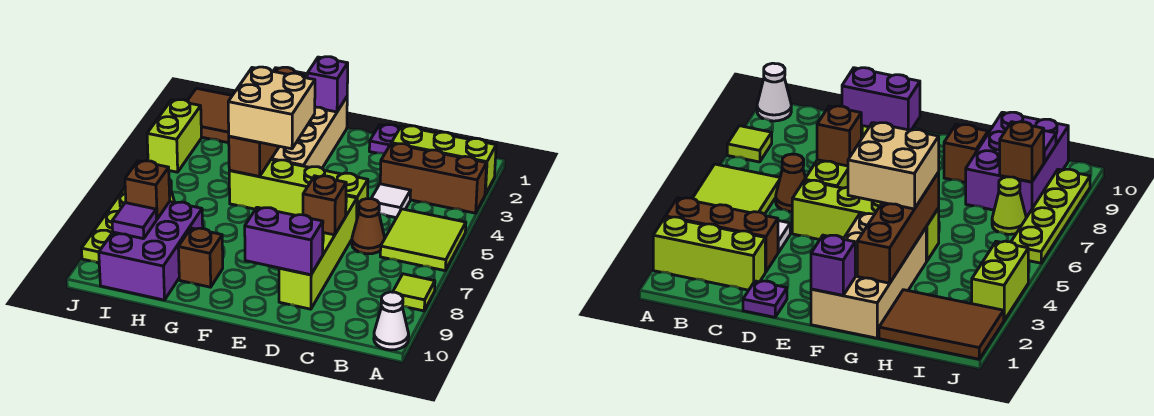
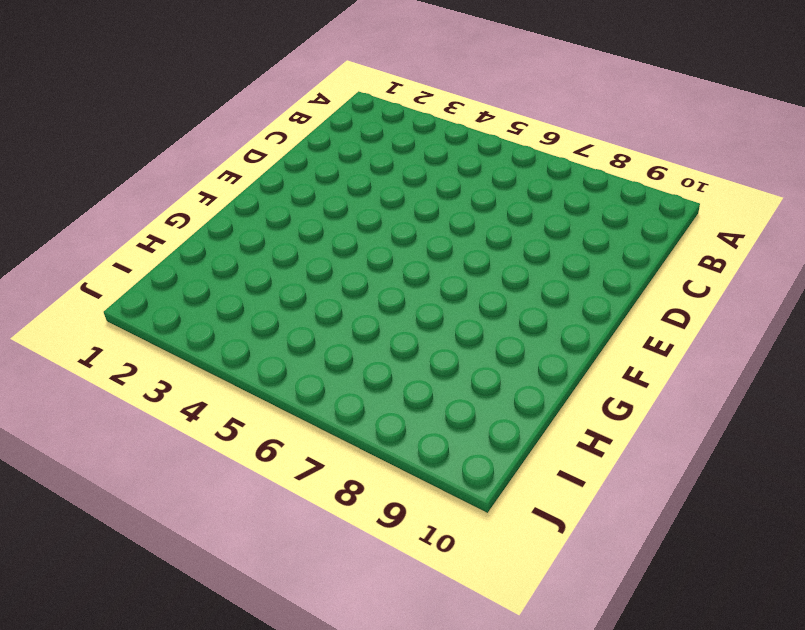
none -> lime brick A2:C2 level 1
none -> brown brick A3:C3 level 1
none -> lime tile A5:B6 level 1

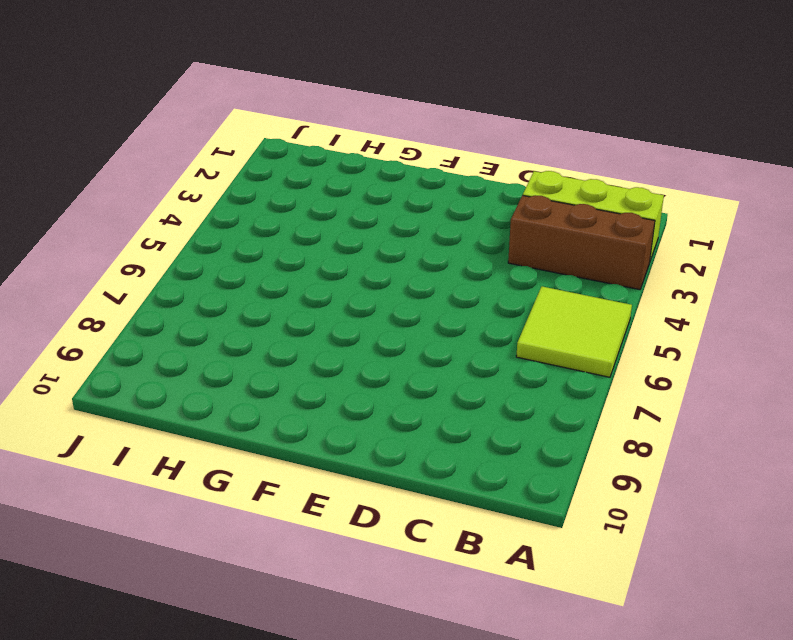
none -> lime tile A8 level 1
none -> white cone A10 level 1
none -> white tile C4 level 1

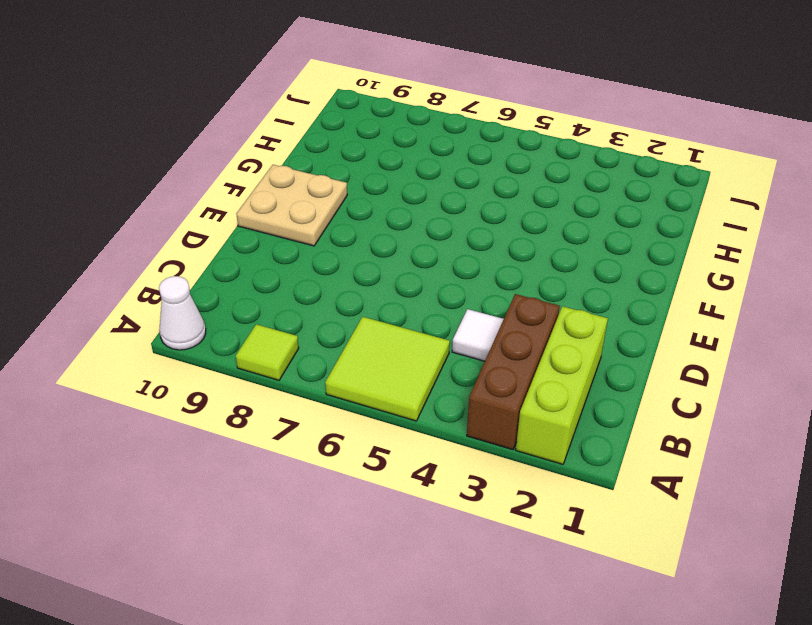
tan plate E9:F10 level 1 -> none
none -> brown cone C6 level 1
none -> purple plate D1 level 1
none -> lime brick D5:G5 level 1

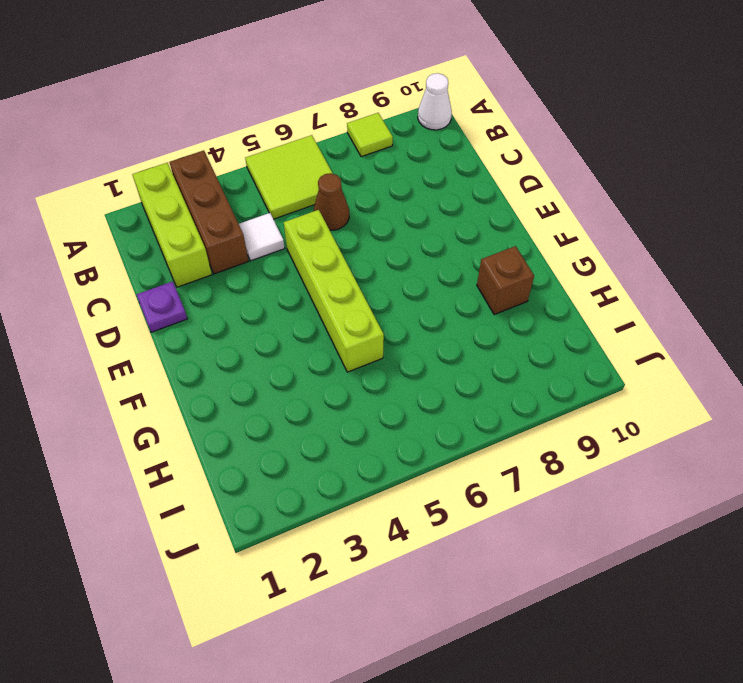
none -> lime brick D6:D9 level 1
none -> tan brick F1:G4 level 1
none -> brown tile H1:J2 level 1

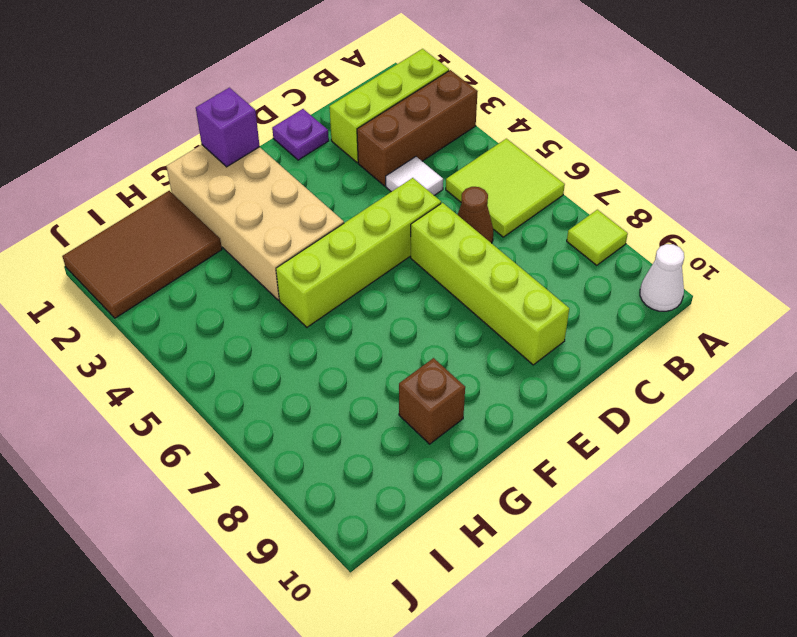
none -> purple brick H8:I10 level 1
none -> lime cone I7 level 1
none -> lime brick J3:J4 level 1

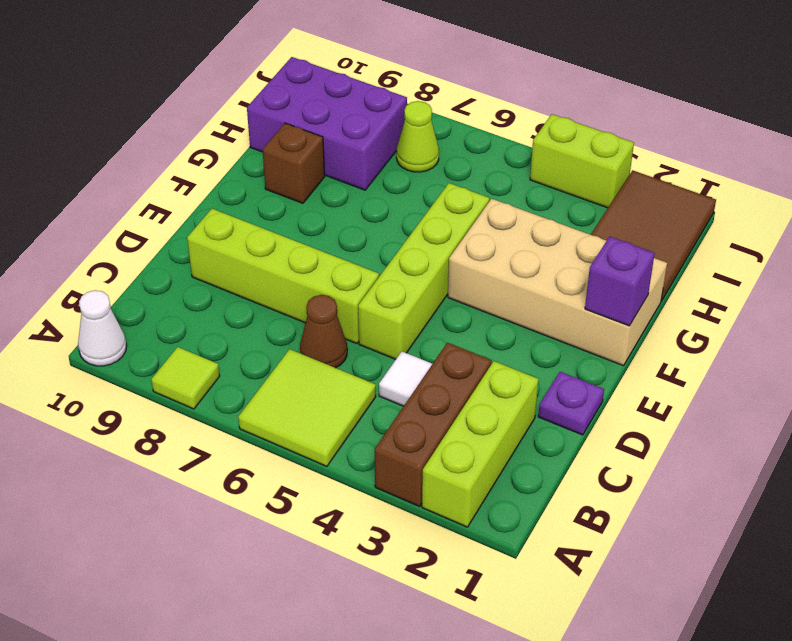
none -> lime plate J6:J9 level 1
none -> brown brick D7 level 2
none -> purple brick D9:E9 level 2

